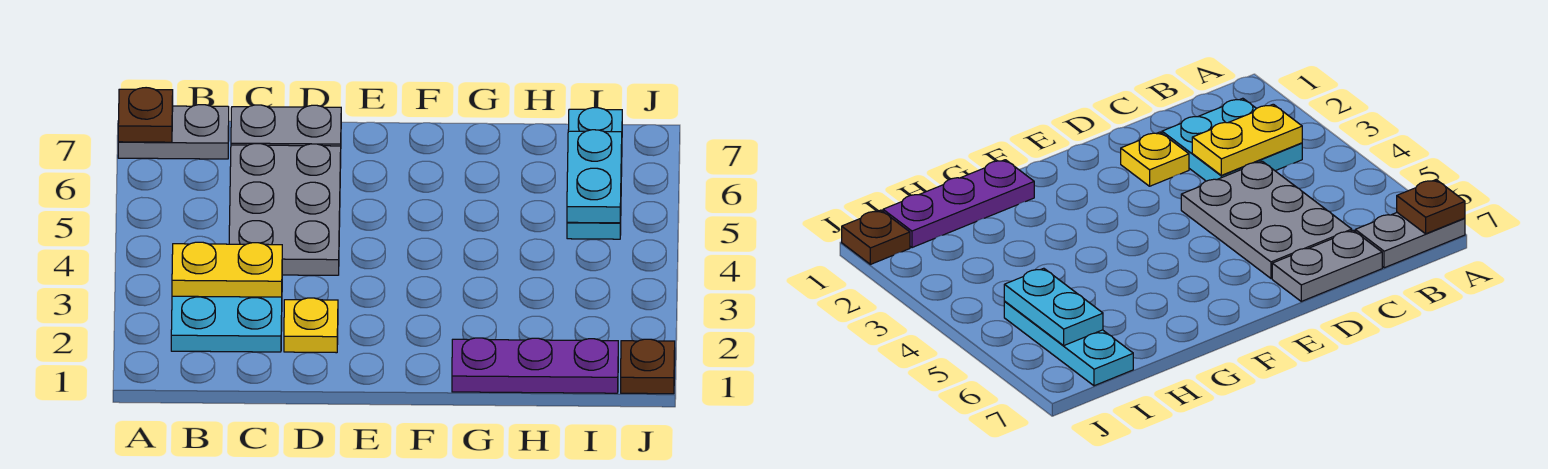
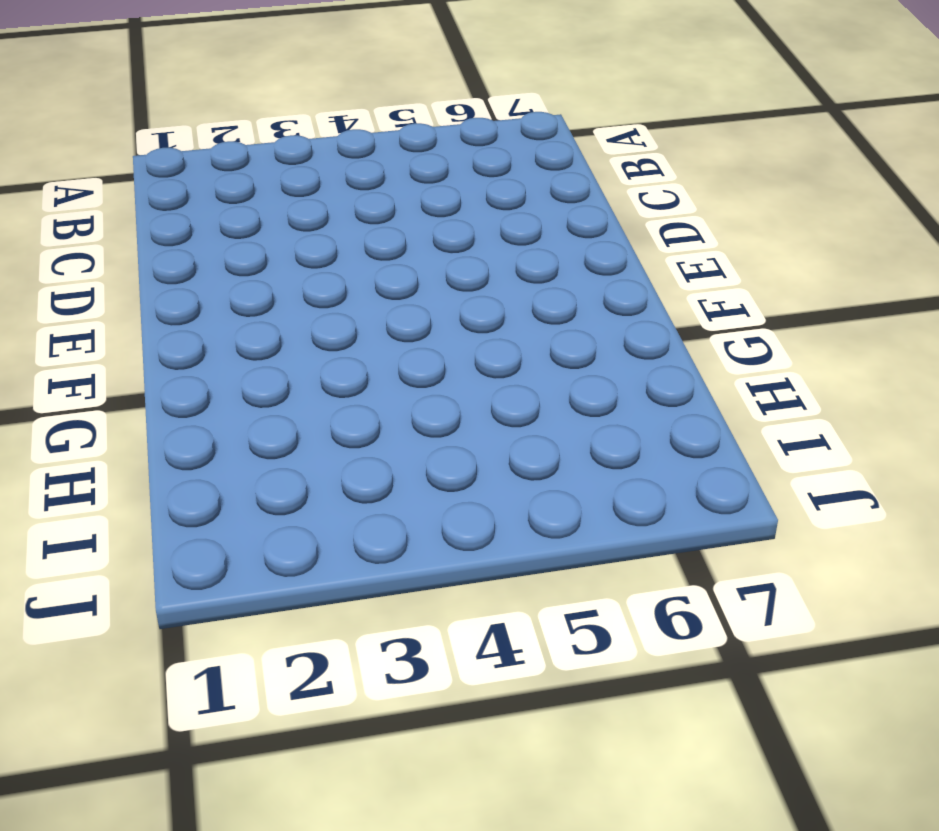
none -> grey plate A7:B7 level 1
none -> cyan plate B2:C3 level 1

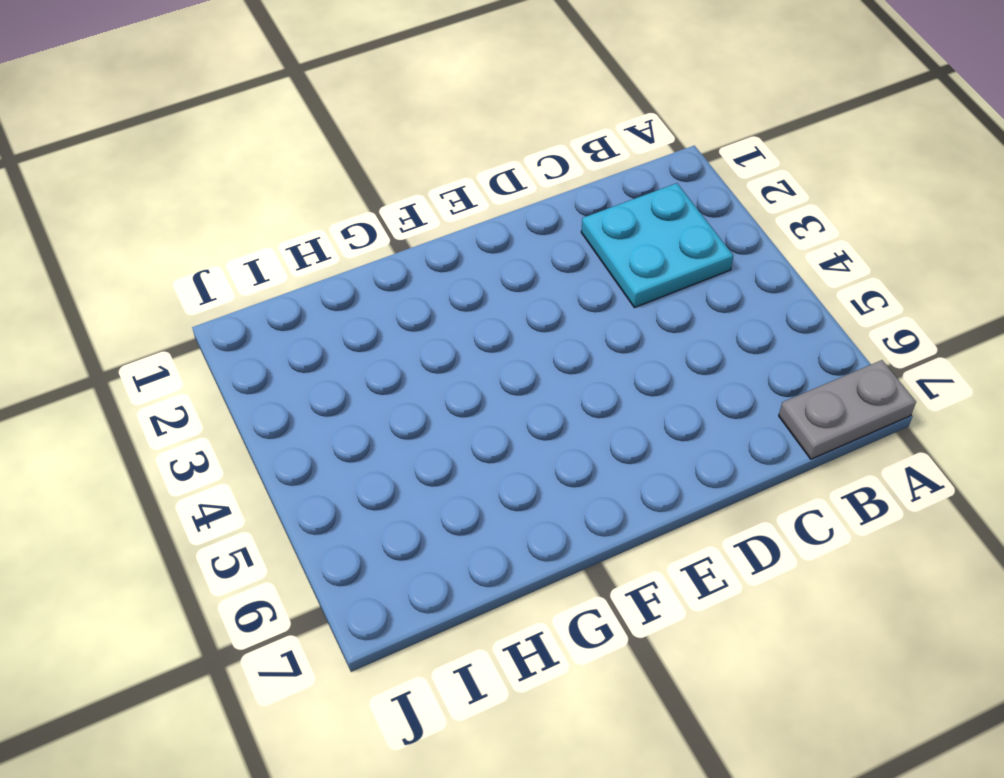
none -> grey plate C4:D6 level 1
none -> grey plate C7:D7 level 1

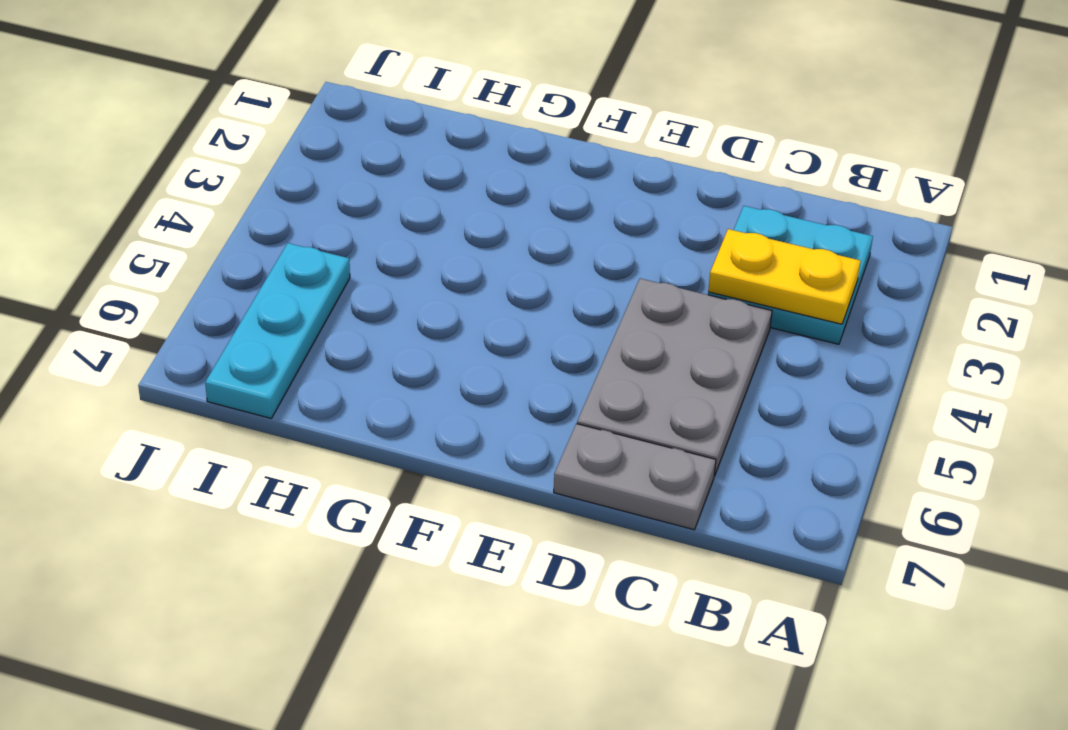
none -> grey plate A7:B7 level 1
none -> yellow plate D2 level 1

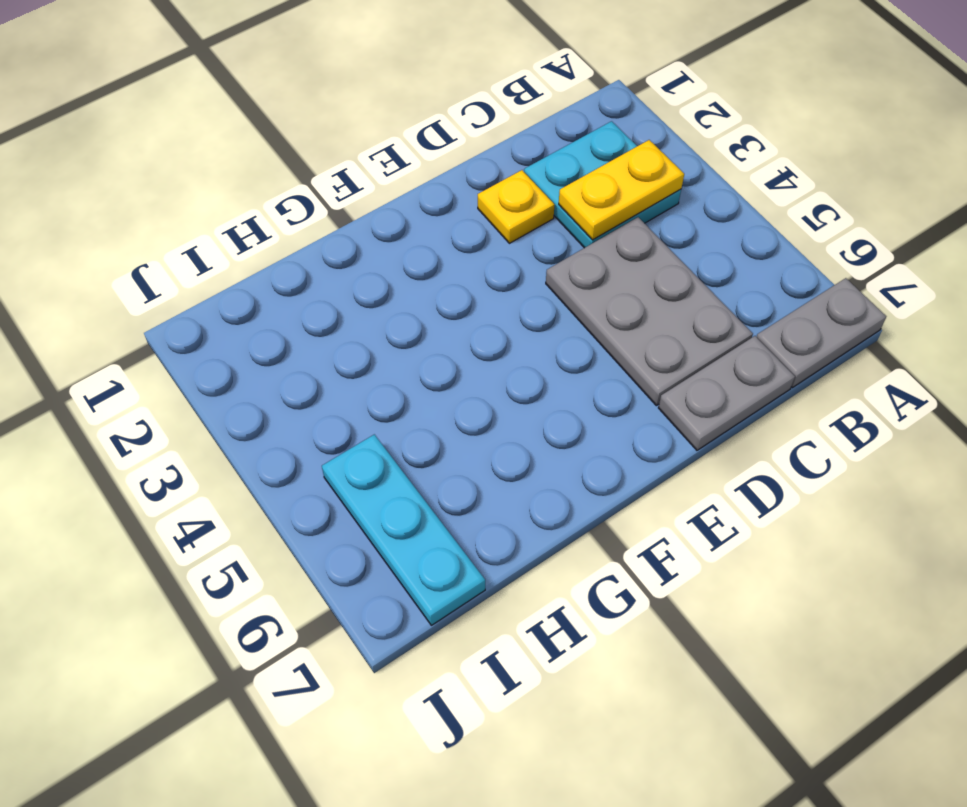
none -> purple plate G1:I1 level 1
none -> brown plate J1 level 1

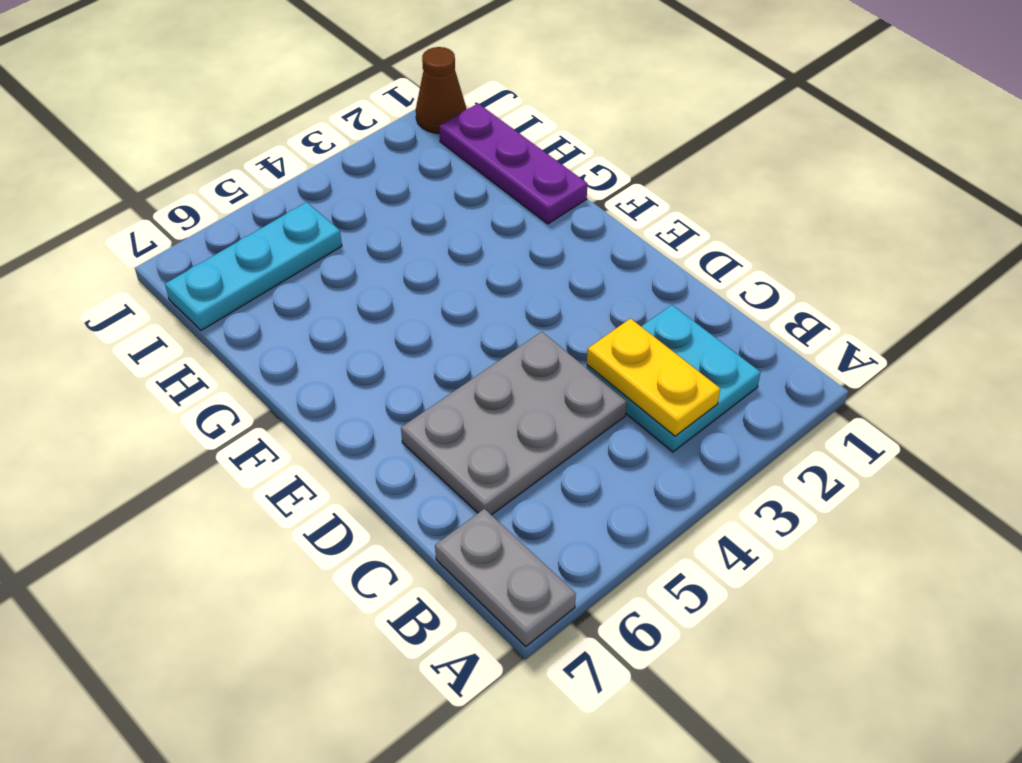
brown cone J1 level 1 -> brown plate J1 level 1
none -> grey plate C7:D7 level 1
none -> yellow plate D2 level 1

